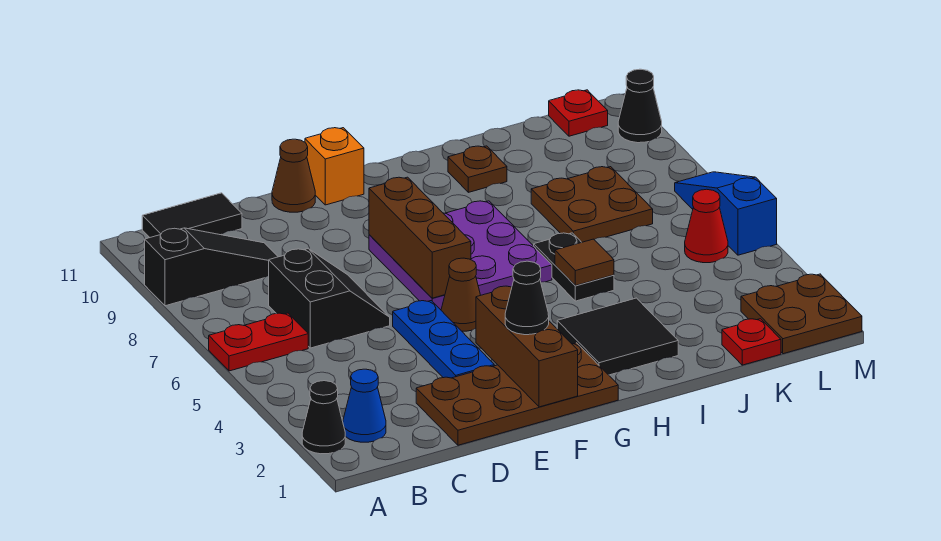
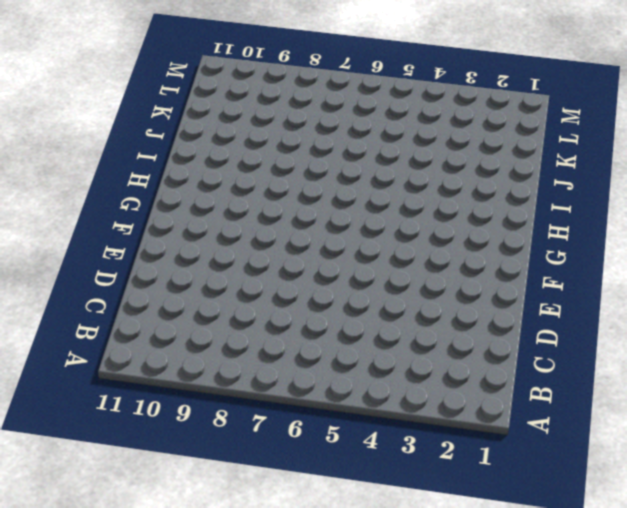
none -> black cone A2 level 1
none -> red plate A6:B6 level 1
none -> black slope A9:C9 level 1 top A

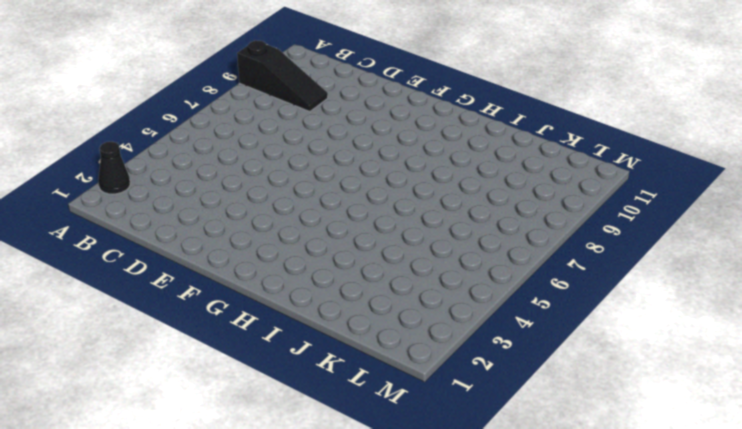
none -> red plate A6:B6 level 1
none -> blue cone B2 level 1
none -> black tile B11:C11 level 1

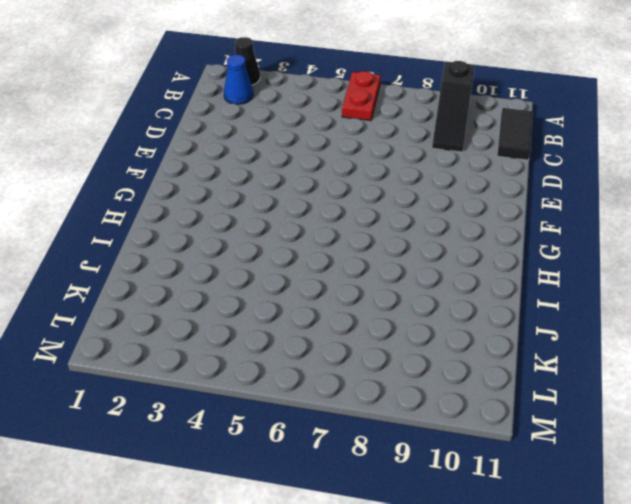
none -> black slope C6:D7 level 1 top C
none -> brown plate D1:G2 level 1
none -> blue plate E3:E5 level 1

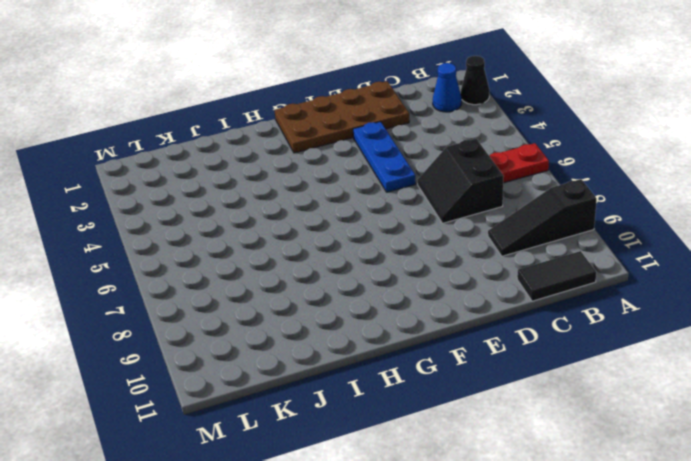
none -> brown cone E11 level 1
none -> brown cone F5 level 1
none -> purple plate F6:H8 level 1

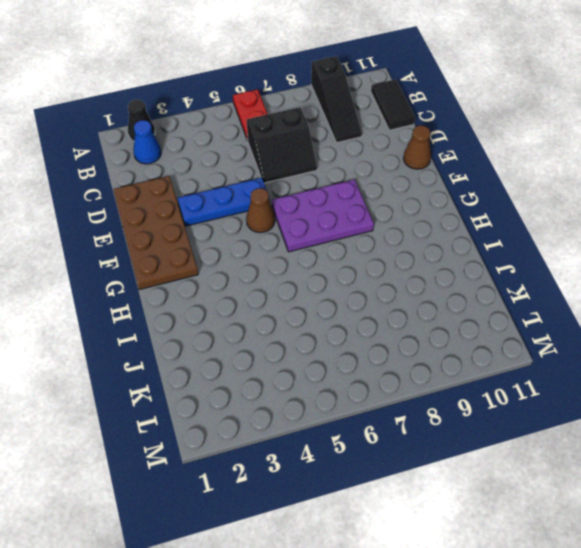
purple plate F6:G8 level 1 -> purple plate F6:H8 level 1
none -> orange brick F11 level 1
none -> black tile H2:I3 level 1
none -> black plate I5:I6 level 1

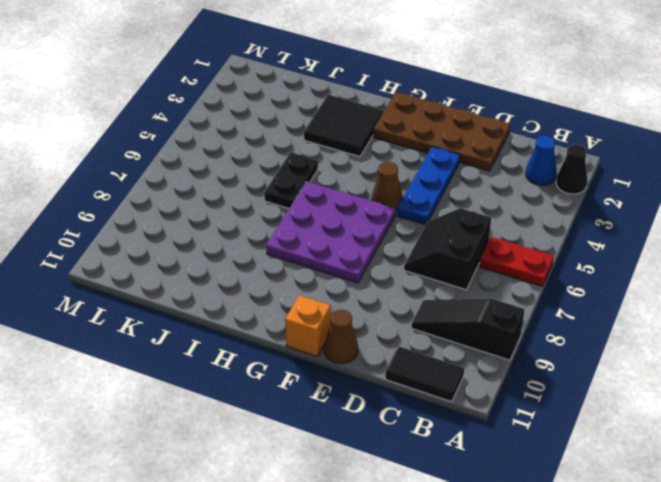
none -> brown plate I10 level 1
none -> brown plate J7:K8 level 1
none -> red plate K1 level 1

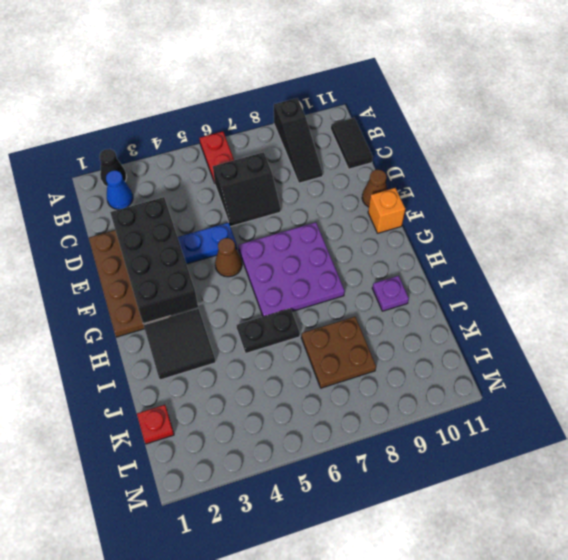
black brick D2:G3 level 2 -> brown brick F1:F3 level 2
purple plate I10 level 1 -> brown plate I10 level 1
none -> brown plate L1:M2 level 1
none -> red cone L5 level 1
none -> red plate L11 level 1

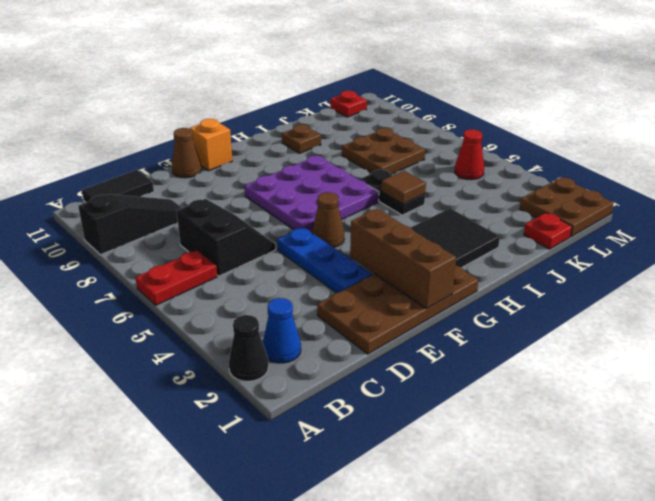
none -> blue slope M5:M7 level 1 top 5
none -> black cone M10 level 1
none -> brown brick F6:F8 level 2

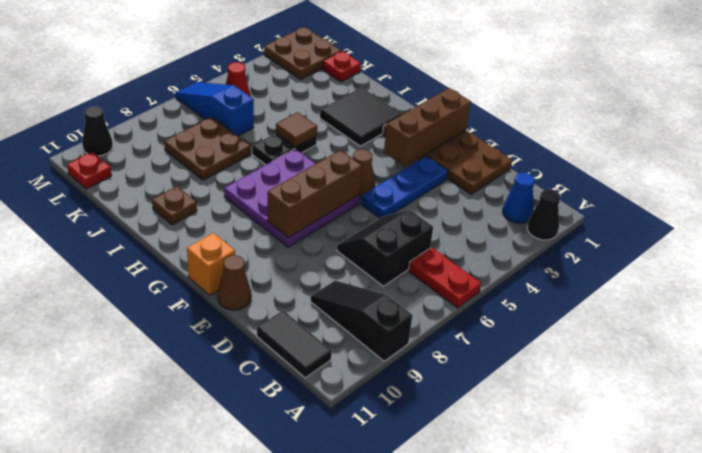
blue slope K6:M6 level 1 top K -> blue slope M5:M7 level 1 top 5
none -> black cone F2 level 3

